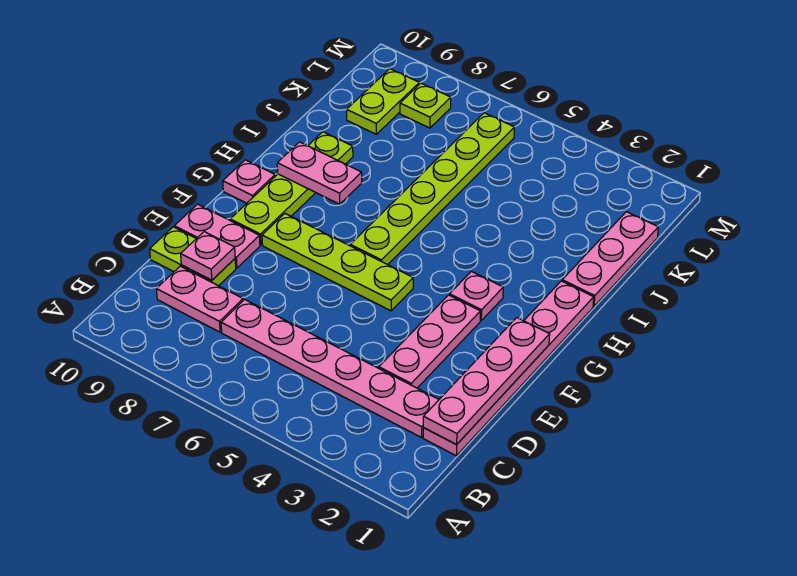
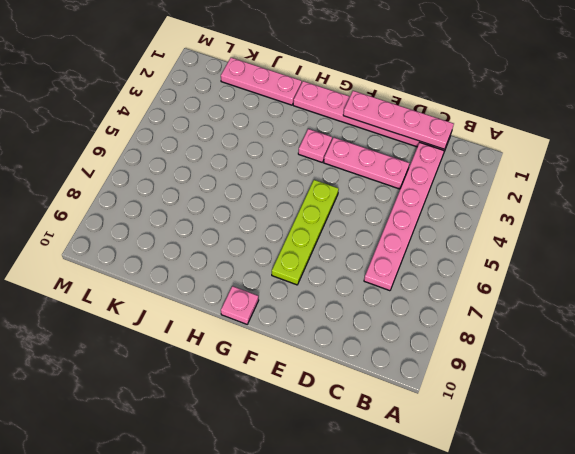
none -> pink plate C8:C9 level 1
none -> lime plate D9:D10 level 1
none -> pink plate E9:E10 level 1

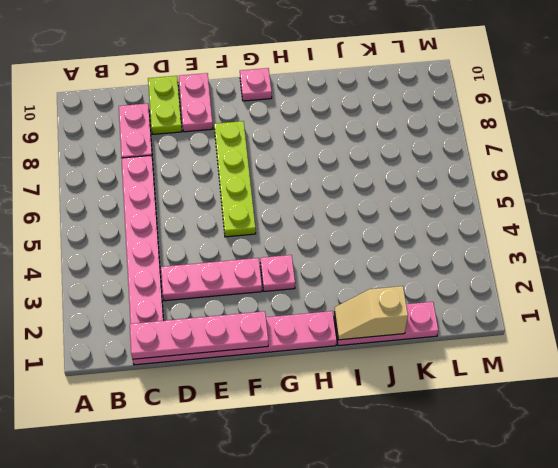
tan slope I1:J1 level 2 top J -> none
none -> lime plate F9:I9 level 1
none -> lime plate G6:L6 level 1
none -> lime plate K9:L9 level 1

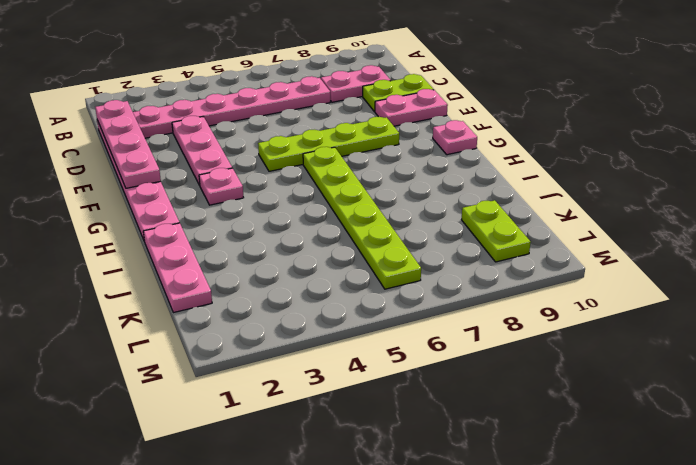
none -> lime plate F9:I9 level 1
none -> lime plate L8 level 1
none -> pink plate D9 level 2

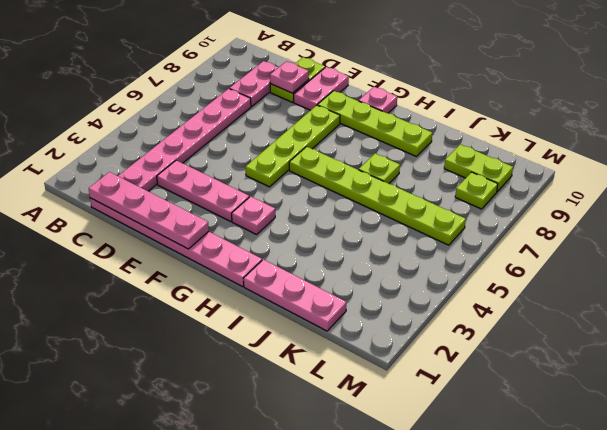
lime plate I7 level 1 -> none
none -> pink plate H8:H9 level 2

